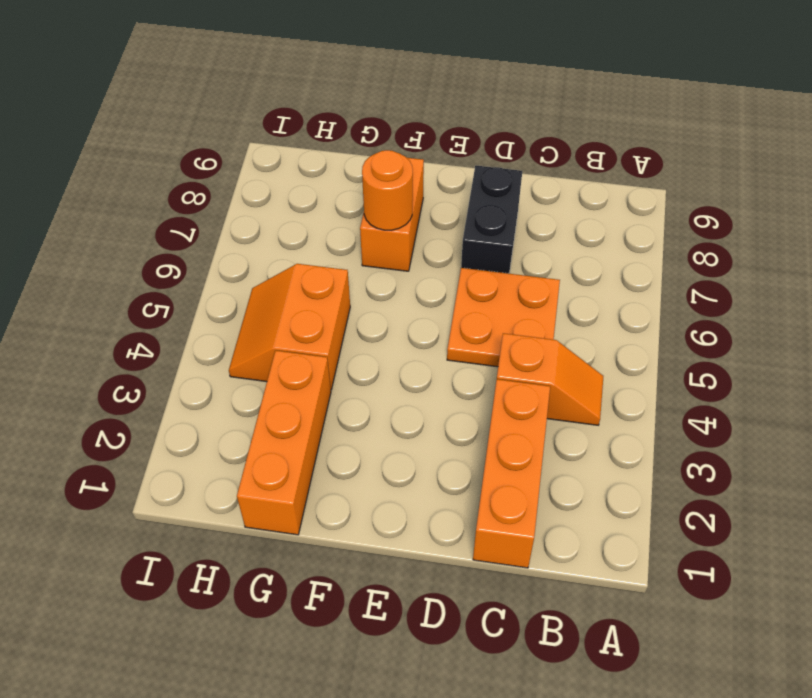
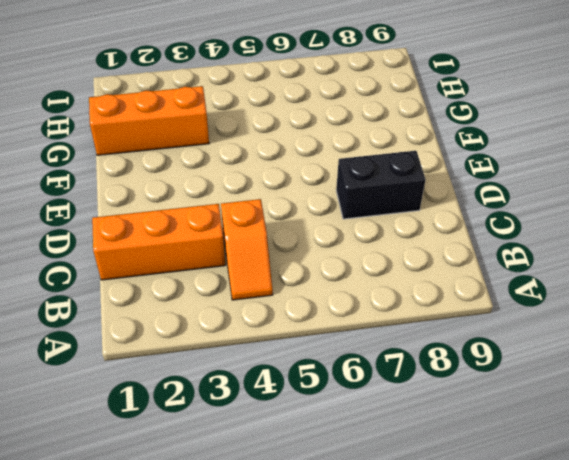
none -> orange plate C5:D6 level 1
none -> orange brick F7:F8 level 1

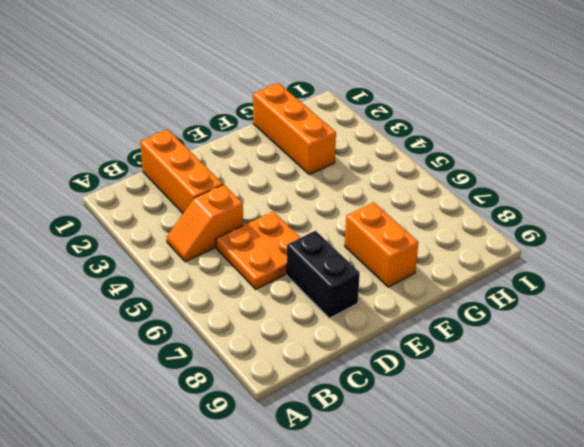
none -> orange slope G4:H5 level 1 top G
none -> orange round brick F7 level 2

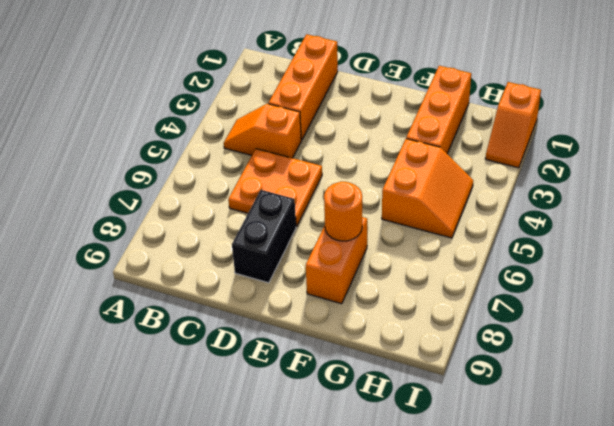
orange slope I1:I2 level 1 top 1 -> none

